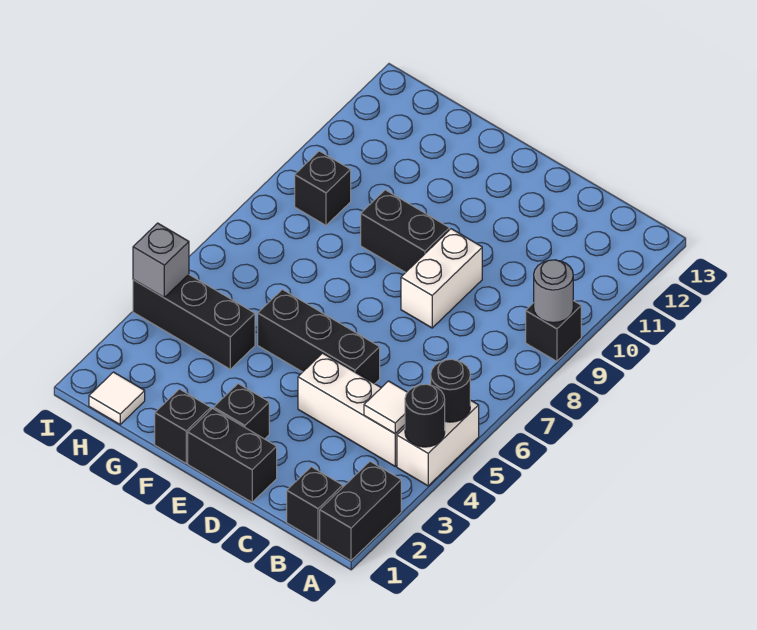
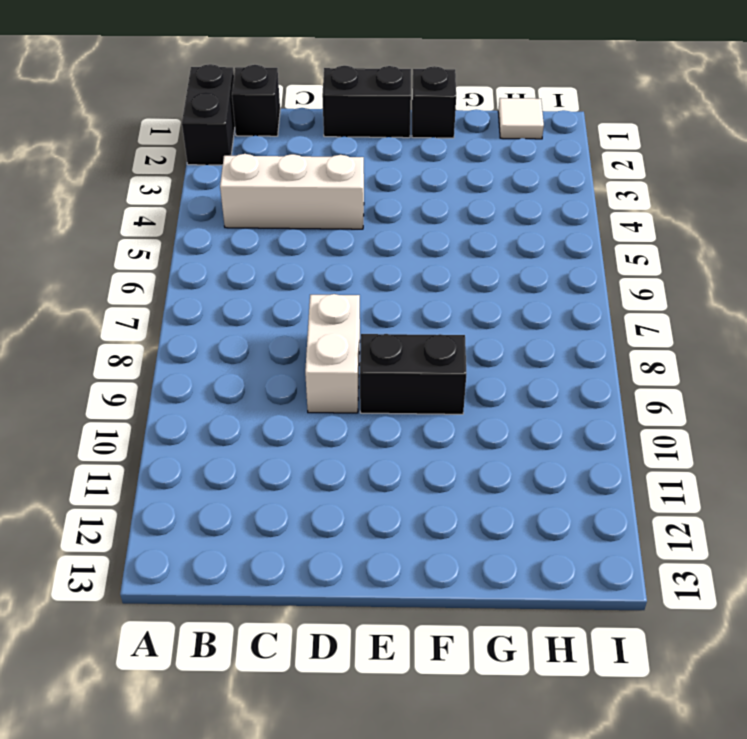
none -> white brick A4:A5 level 1
none -> black brick A9 level 1
none -> black brick D5:F5 level 1

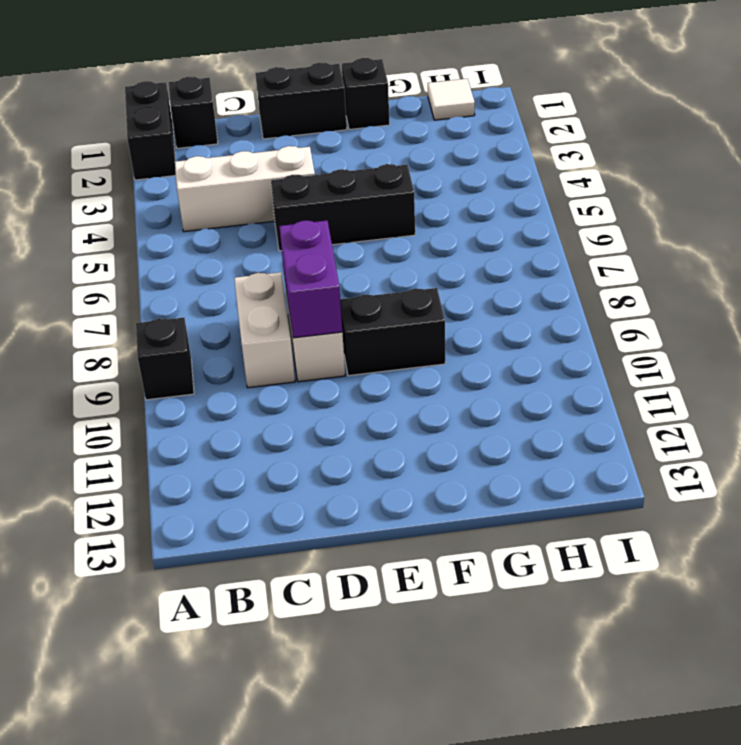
white brick C8:C9 level 1 -> white brick A4:A5 level 1
purple brick D8:D9 level 2 -> none
none -> black brick E2 level 1
none -> black brick G4:I4 level 1
none -> black brick H9 level 1

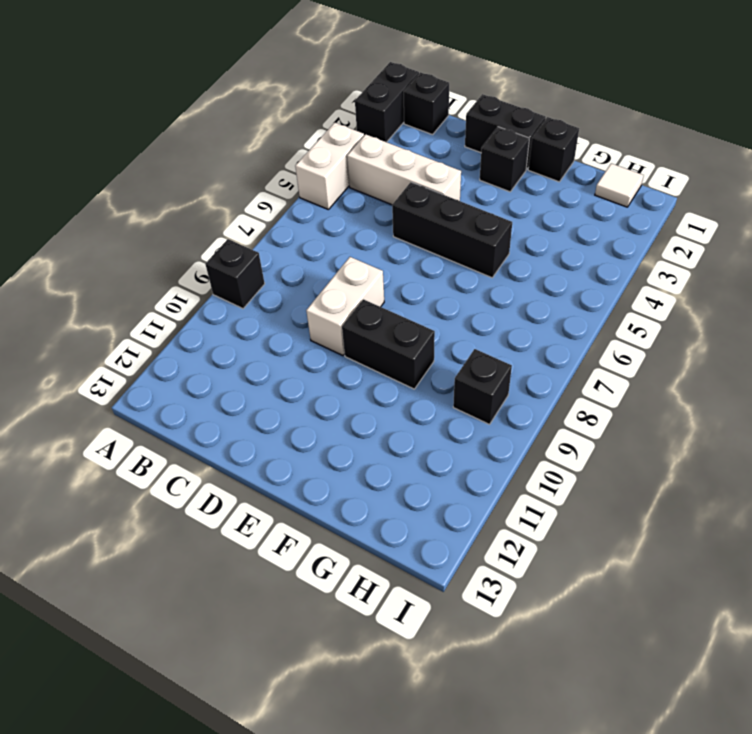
none -> black brick G4:I4 level 1
none -> black round brick A4 level 2
none -> black round brick A5 level 2

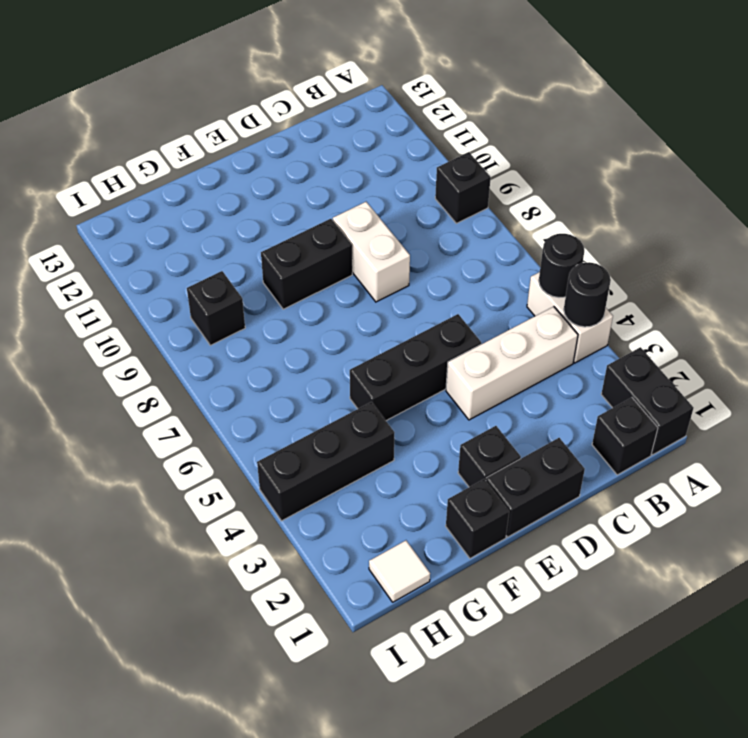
none -> grey round brick A9 level 2
none -> white tile B4 level 2
none -> grey brick I4 level 2

